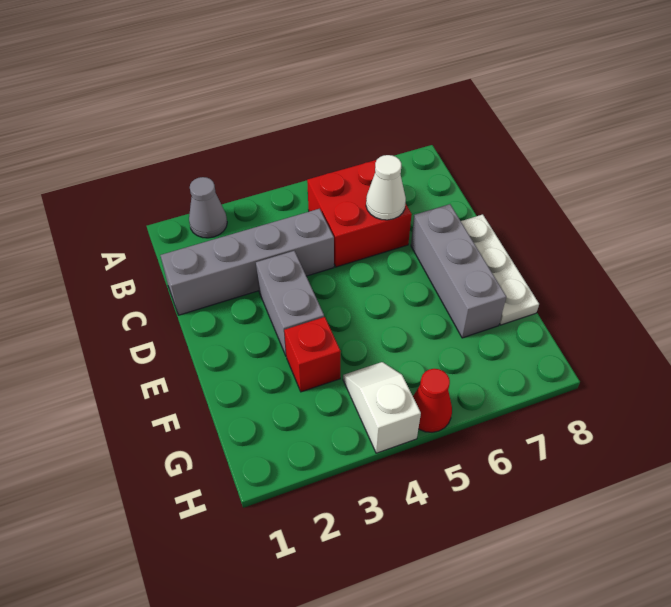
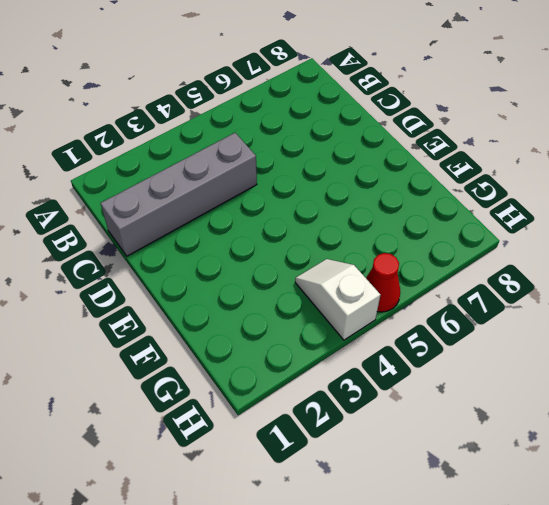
none -> grey cone A2 level 1
none -> red brick B5:C6 level 1

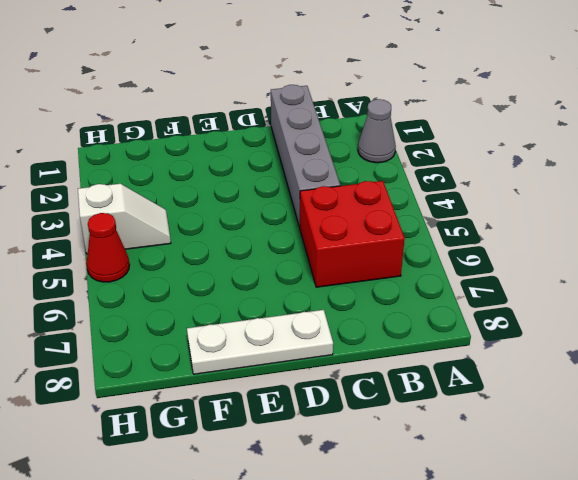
none -> grey brick D3:E3 level 1
none -> grey brick D7:F7 level 1

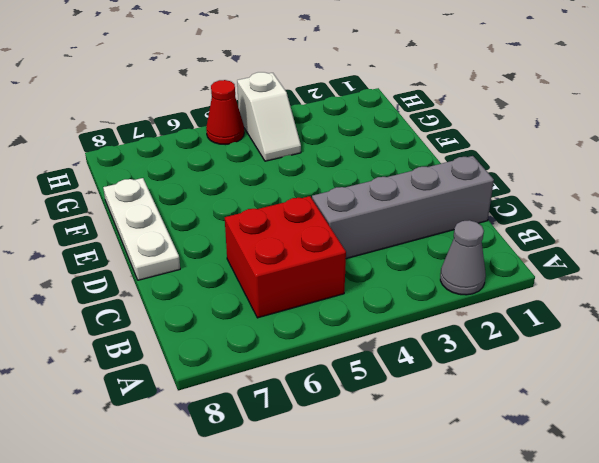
none -> grey brick D3:E3 level 1
none -> grey brick D7:F7 level 1

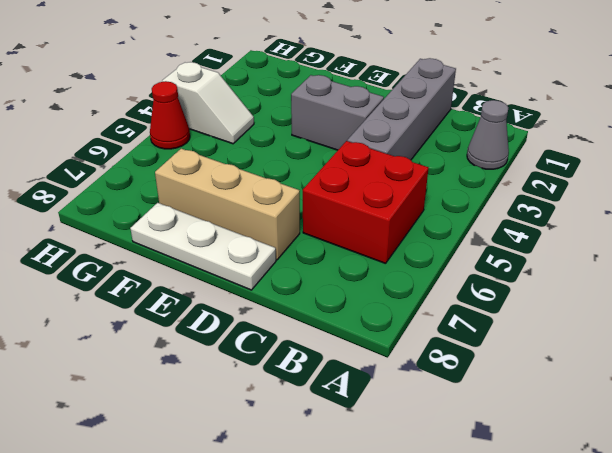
tan brick D7:F7 level 1 -> grey brick D7:F7 level 1
none -> red brick F3 level 1
none -> white cone C6 level 2

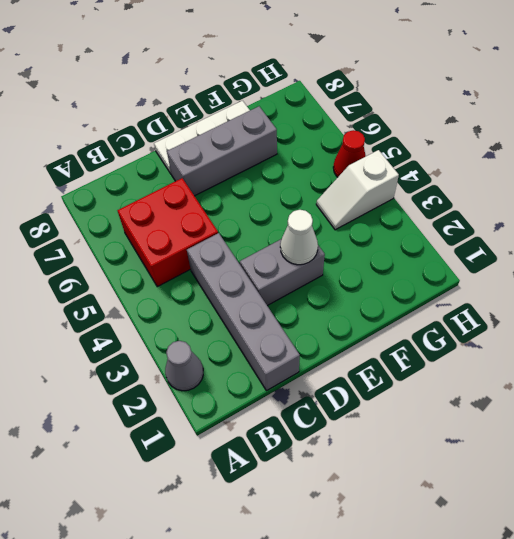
white cone E3 level 2 -> white cone C6 level 2
none -> red brick F3 level 1

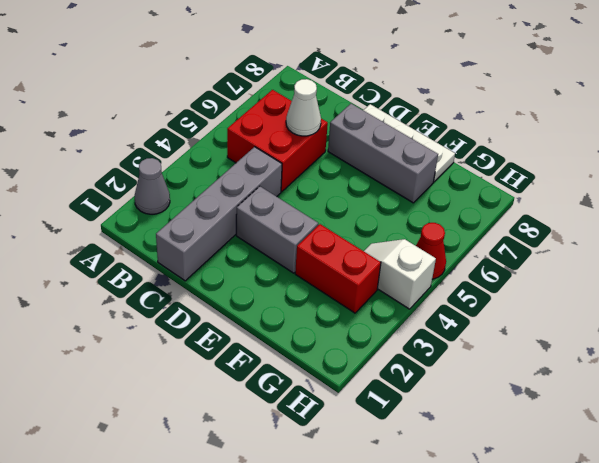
red brick F3:G3 level 1 -> red brick F3 level 1

